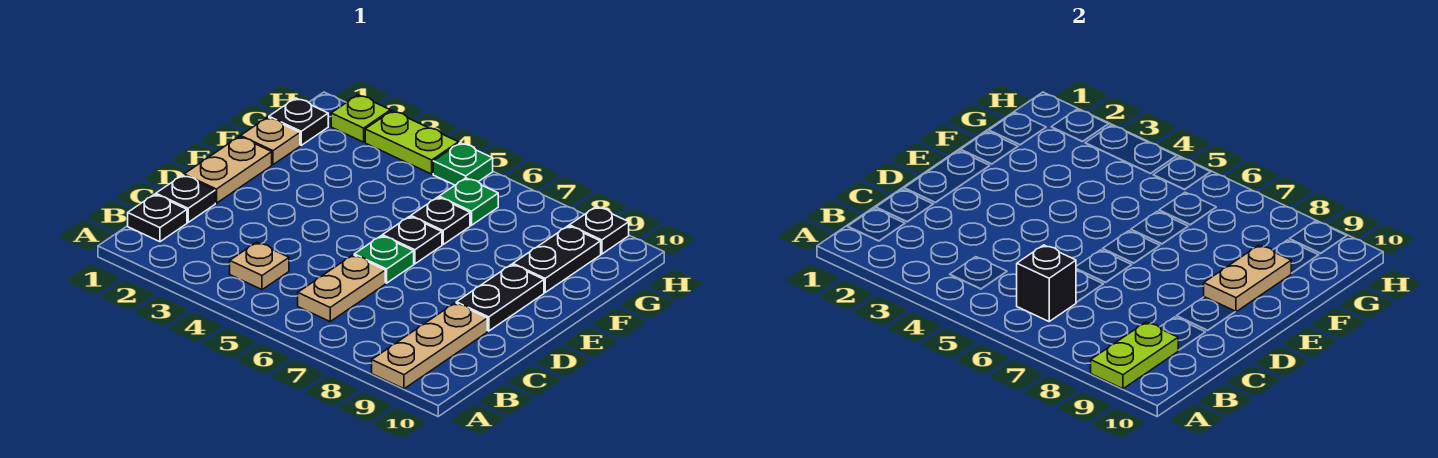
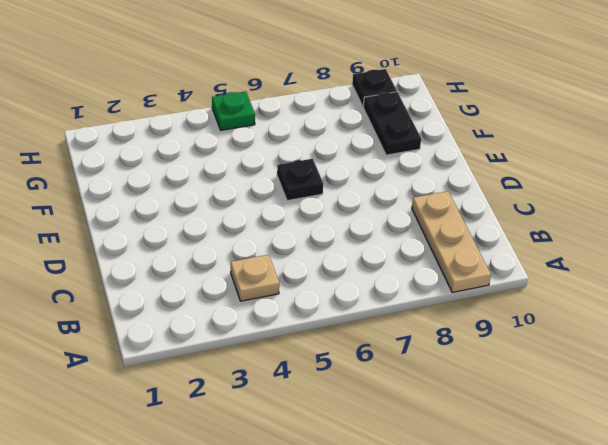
none -> black plate B1 level 1
none -> tan plate B6:C6 level 1
none -> black plate C1 level 1

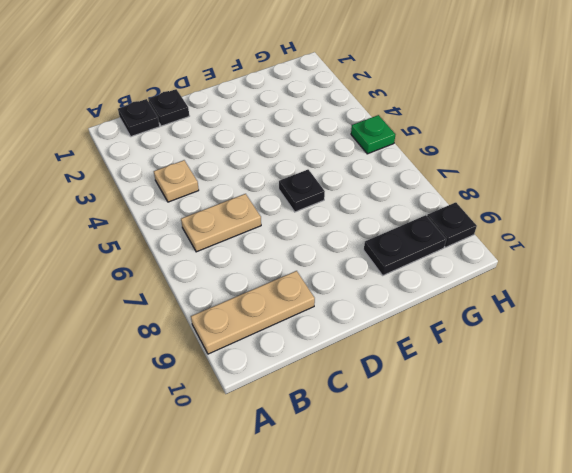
none -> tan plate D1:E1 level 1
none -> green plate D6 level 1
none -> black plate D9:E9 level 1

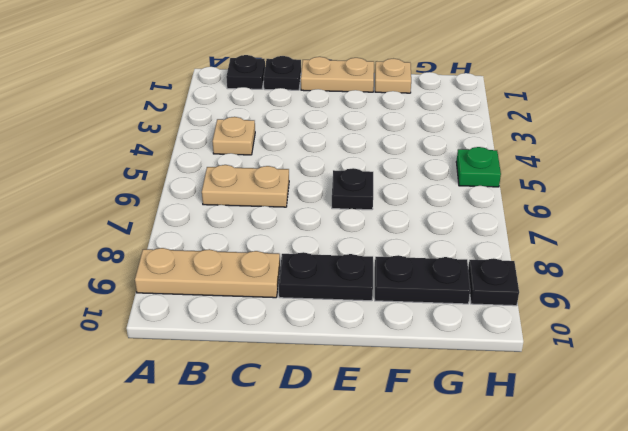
none -> green plate D6 level 1
none -> black plate F6 level 1
none -> black plate G1 level 1

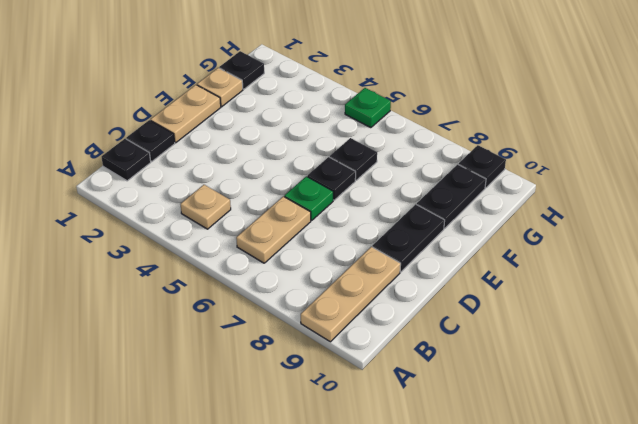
none -> green plate G6 level 1
none -> lime plate H2 level 1
none -> lime plate H3:H4 level 1

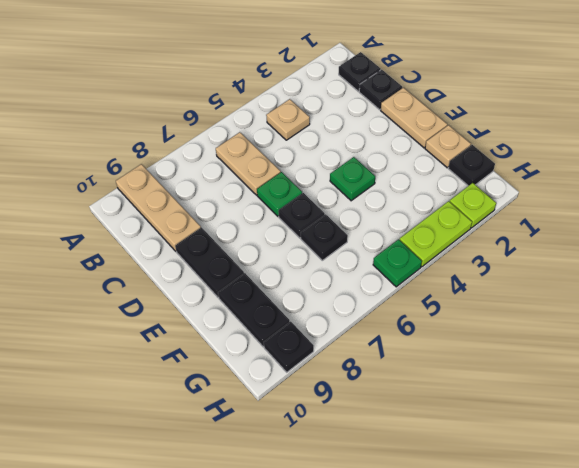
green plate E4 level 1 -> green plate G6 level 1
none -> lime plate A9:B9 level 2
none -> black brick B6 level 2
none -> tan plate E9:F9 level 2

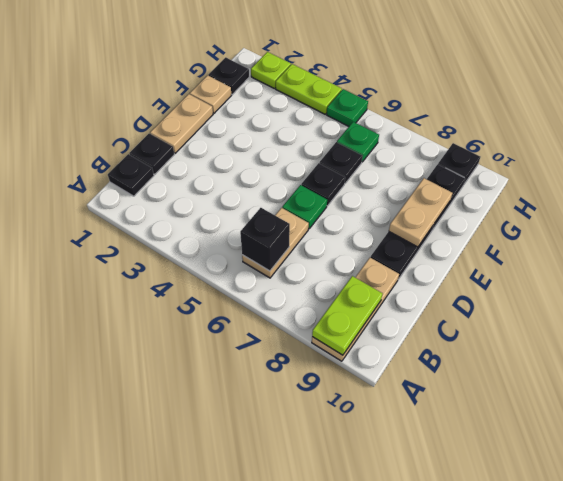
none -> tan plate B4 level 1

